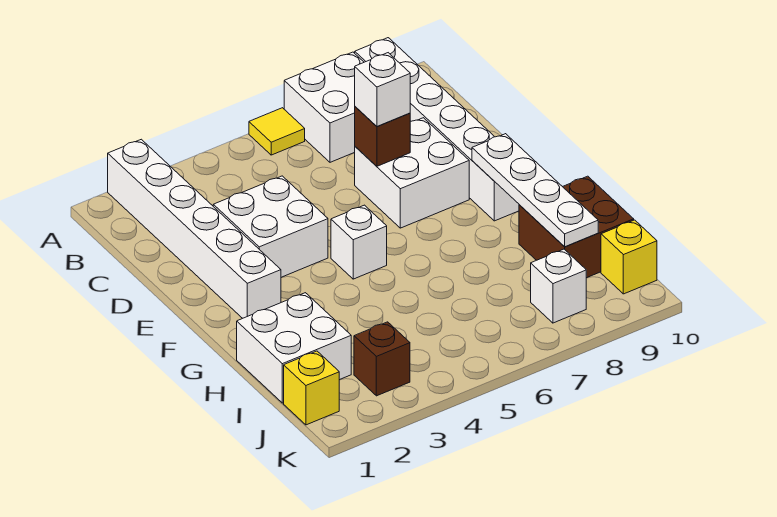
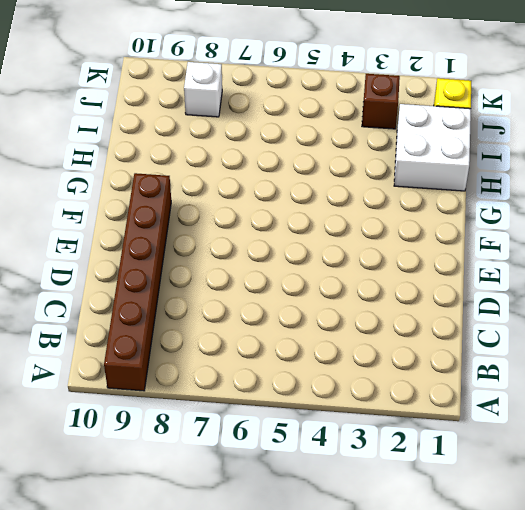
brown brick A9:F9 level 1 -> white brick A9:F9 level 1
none -> white brick A2:F2 level 1
none -> yellow tile A6 level 1
none -> white brick A7:B8 level 1

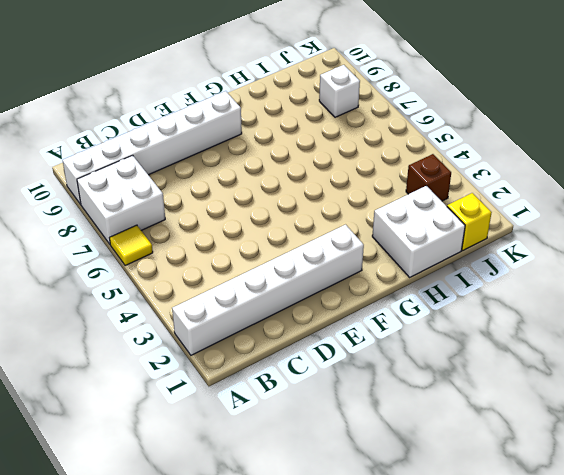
none -> white brick D3:E4 level 1
none -> white brick D7:E8 level 1
none -> white brick F5 level 1

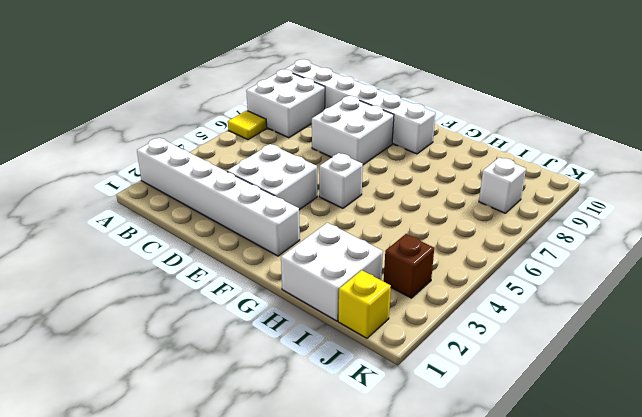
none -> brown brick H9:I10 level 1
none -> yellow brick J10 level 1
none -> brown brick D7 level 2

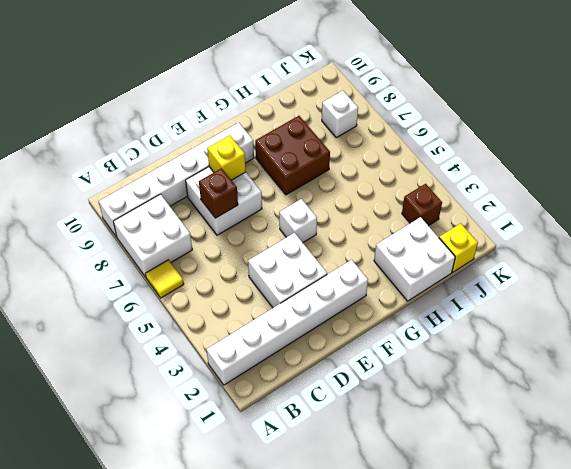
yellow brick E8 level 2 -> yellow brick J10 level 1
brown brick G7:H8 level 1 -> brown brick H9:I10 level 1
none -> white plate F9:I9 level 2
none -> white brick D7 level 3

